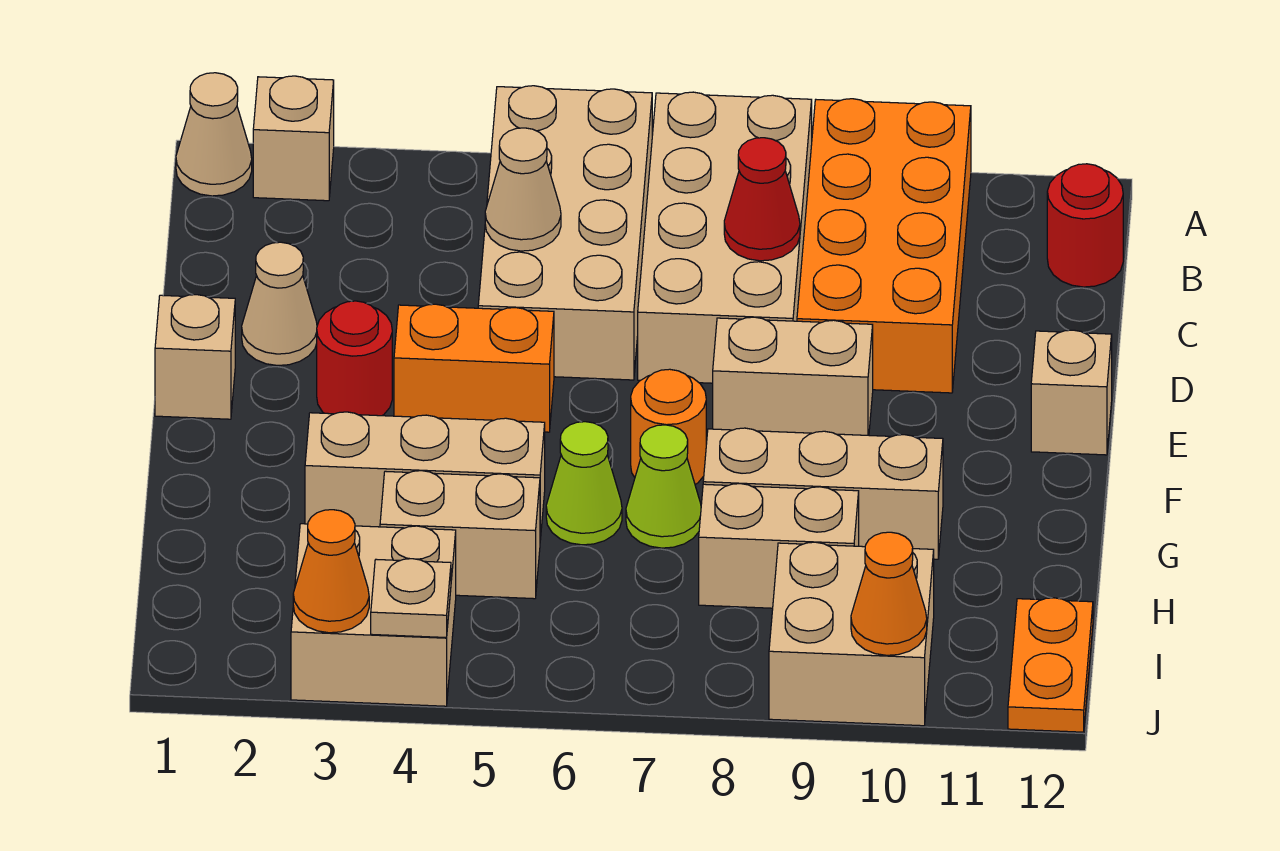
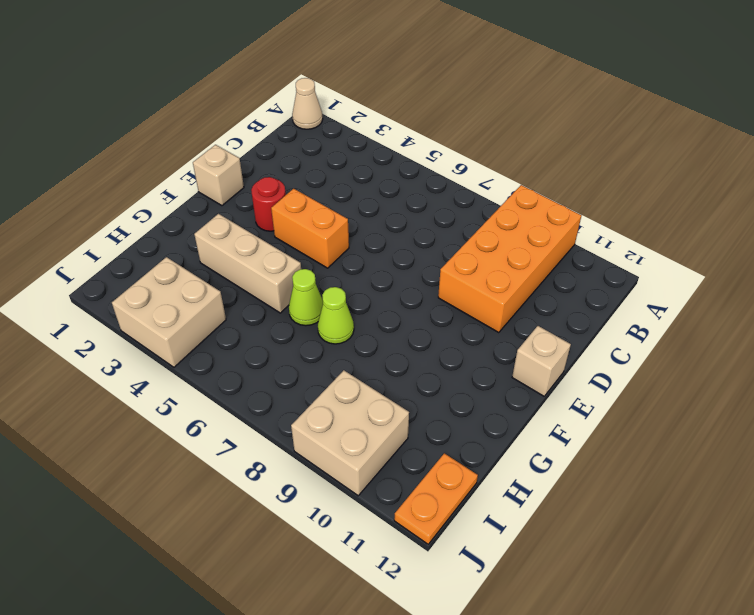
none -> tan brick A2 level 1
none -> tan brick A5:D6 level 1
none -> tan brick A7:D8 level 1

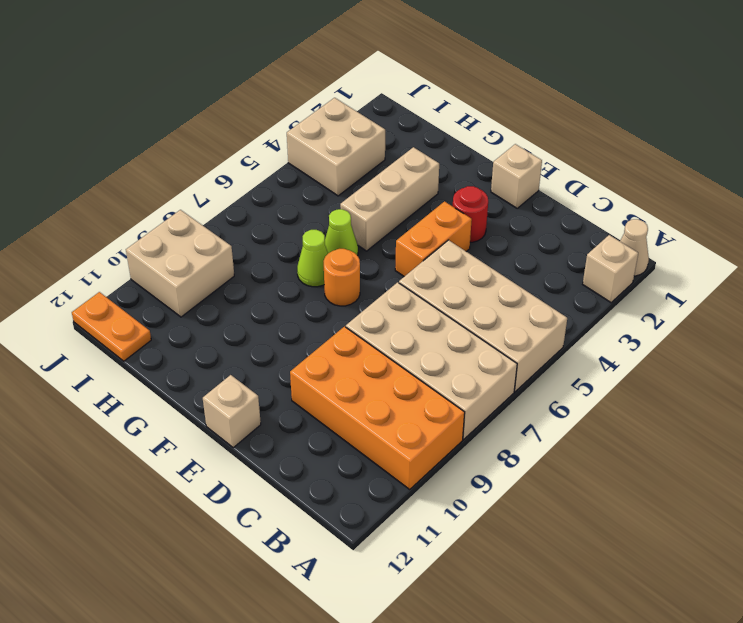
none -> red round brick B12 level 1
none -> tan cone D2 level 1
none -> tan brick E8:E9 level 1

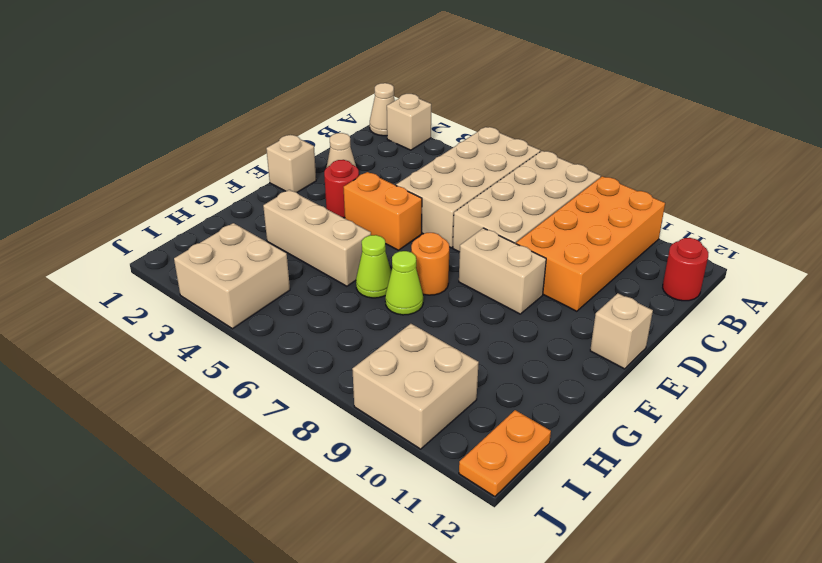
none -> tan brick G8:G10 level 1
none -> tan brick H4:H5 level 1
none -> tan brick H8:H9 level 1

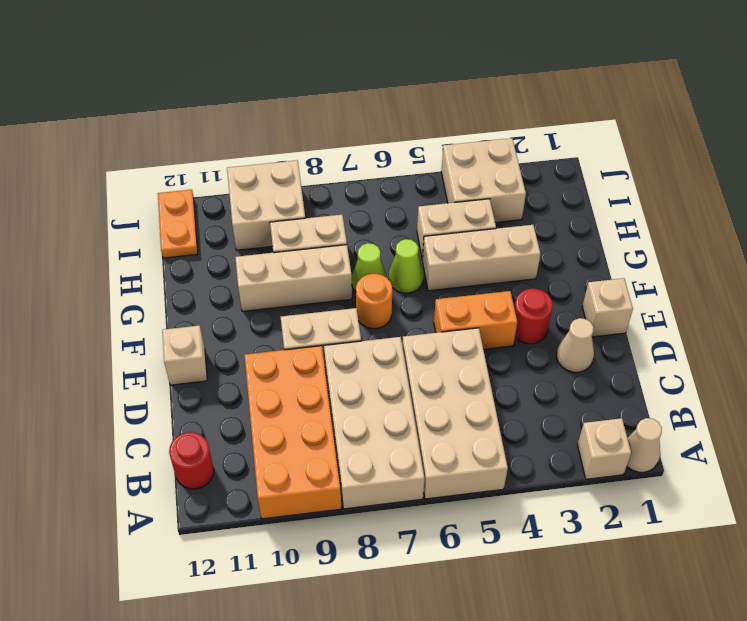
none -> tan cone C5 level 2
none -> red cone C8 level 2
none -> orange cone J3 level 2

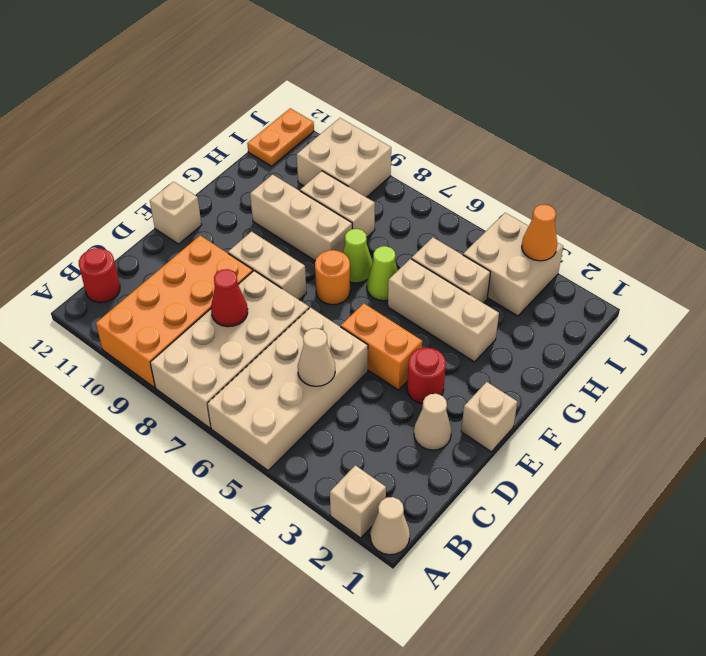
none -> tan plate J4 level 2
none -> orange cone J10 level 2

